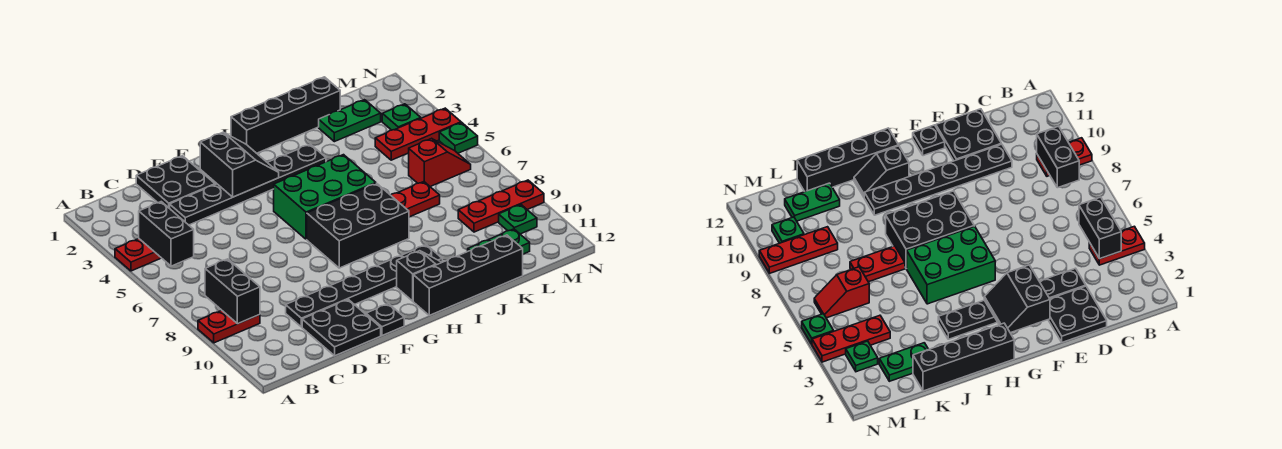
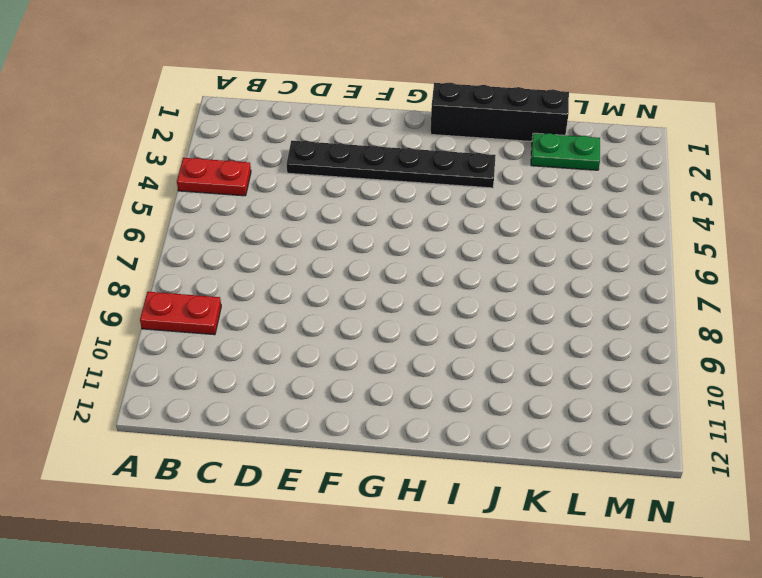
none -> black plate D1:E2 level 1
none -> black plate D10:I10 level 1
none -> black plate D11:E12 level 1

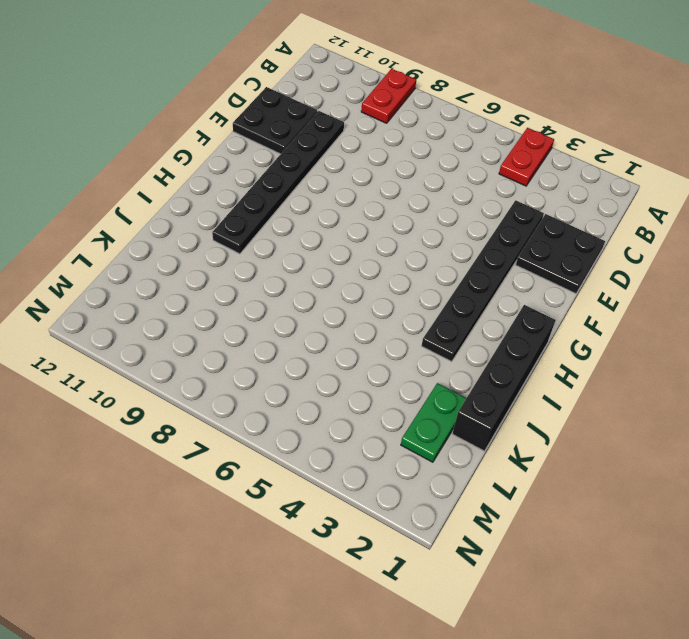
none -> black plate F12 level 1
none -> green brick G5:I6 level 1
none -> black brick G7:I8 level 1

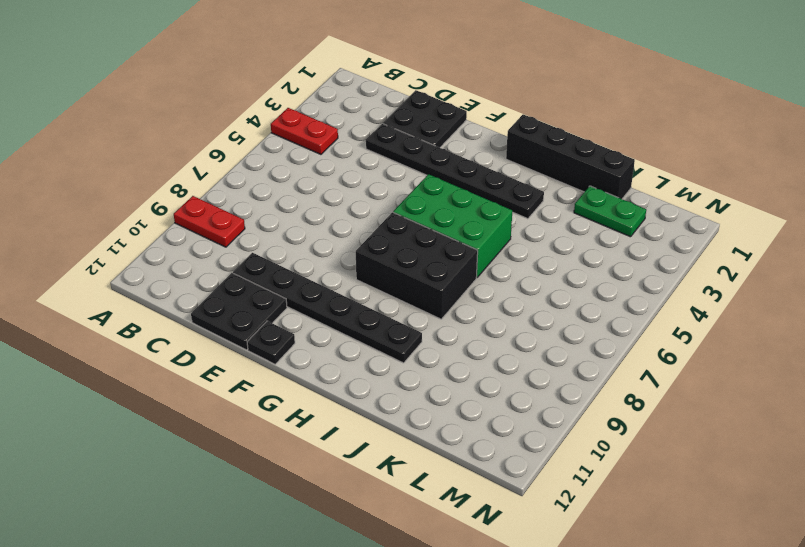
none -> black slope H11:I11 level 1 top H
none -> black brick H12:K12 level 1
none -> red plate J7:K7 level 1

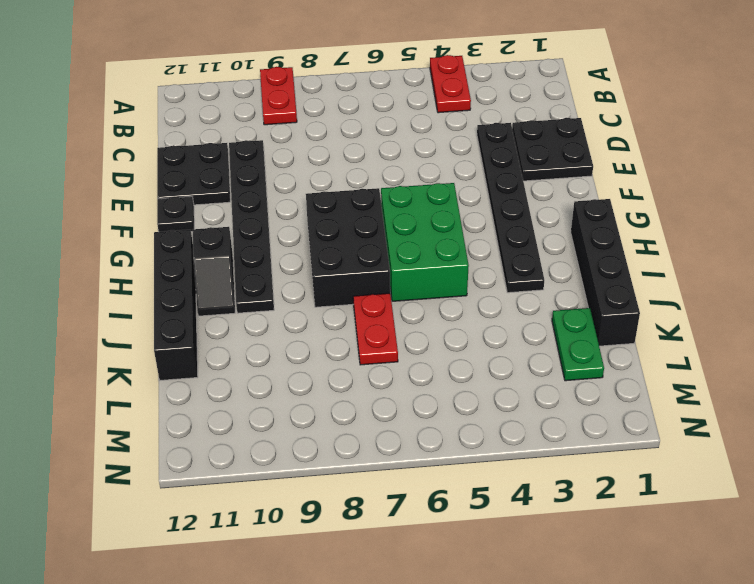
none -> green plate K11:L11 level 1
none -> red plate L4:N4 level 1
none -> red slope L6:M6 level 1 top L

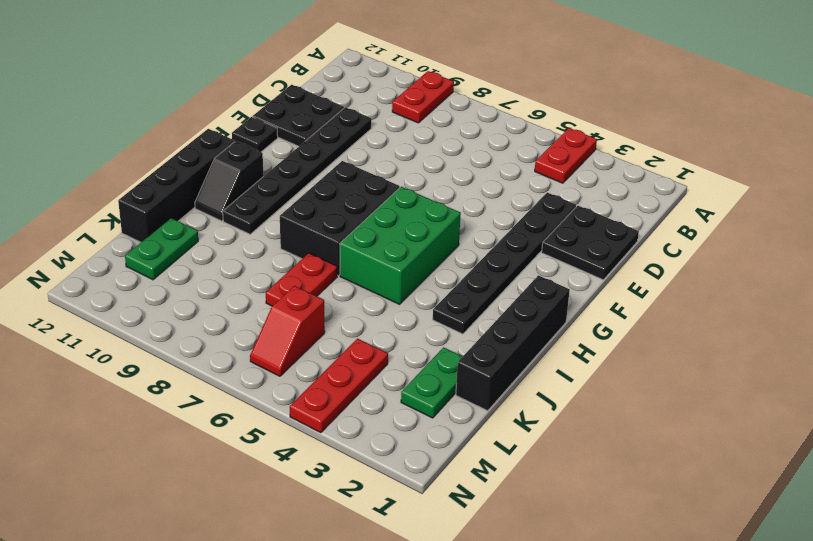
none -> red plate L9:N9 level 1
none -> green plate M3 level 1
none -> green plate M10 level 1

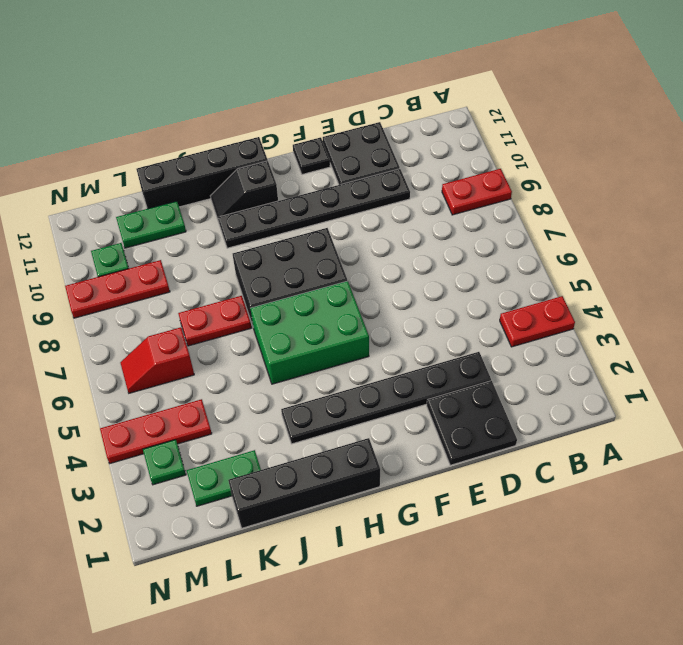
none -> green plate N5 level 1
none -> black brick B4:B5 level 2
none -> black brick B8:B9 level 2

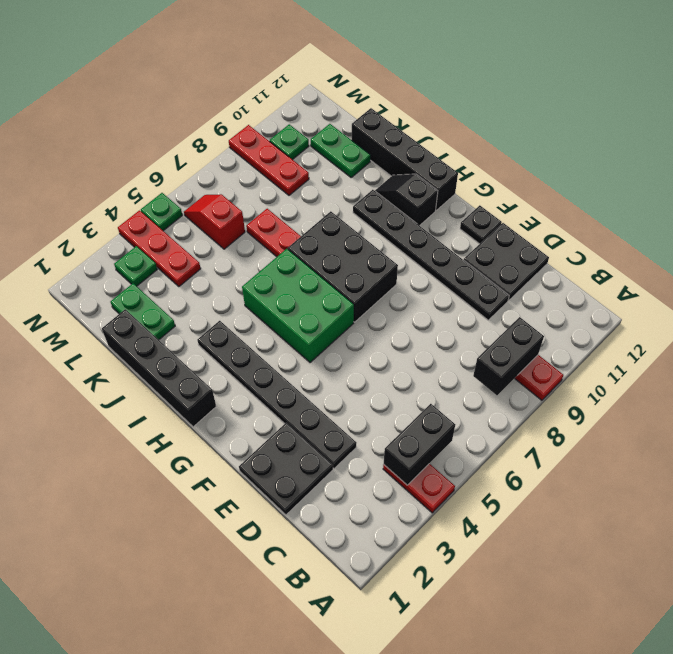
none -> black slope F2:G3 level 2 top F

